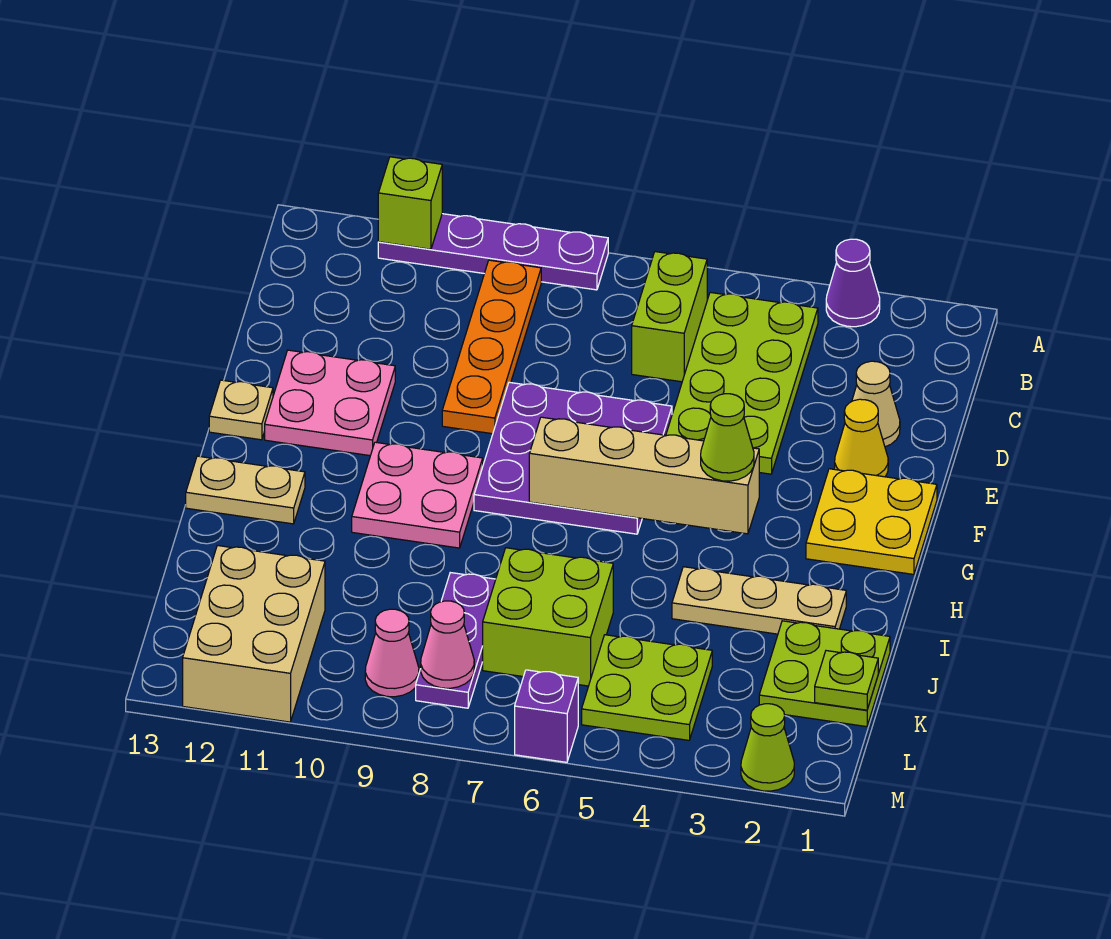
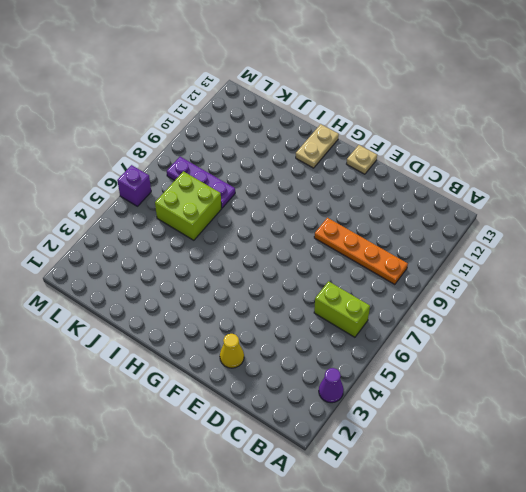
none -> purple plate A8:A11 level 1
none -> lime plate B4:E5 level 1
none -> tan cone D2 level 1

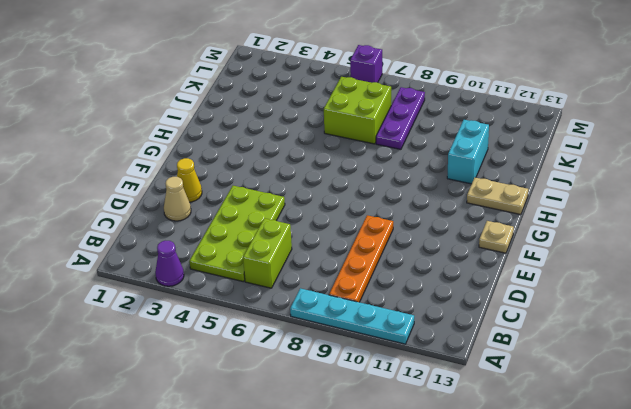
cyan plate A8:A11 level 1 -> purple plate A8:A11 level 1
cyan brick I11:J11 level 1 -> none
none -> purple plate E6:G8 level 1
none -> pink plate E11:F12 level 1
none -> yellow plate F1:G2 level 1

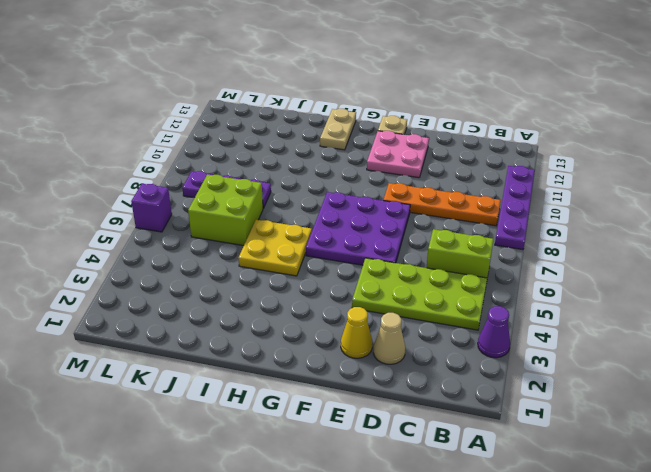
yellow plate H5:I6 level 1 -> yellow plate F1:G2 level 1
none -> pink plate G9:H10 level 1
none -> tan plate I2:I4 level 1
none -> lime plate J1:K2 level 1

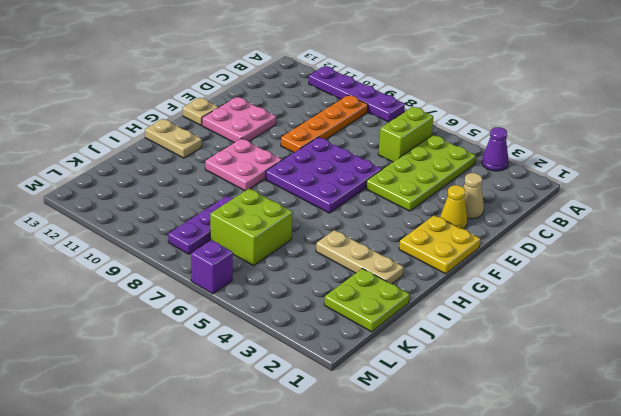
none -> lime plate K4:L5 level 1
none -> tan brick K11:M12 level 1
none -> pink cone L9 level 1

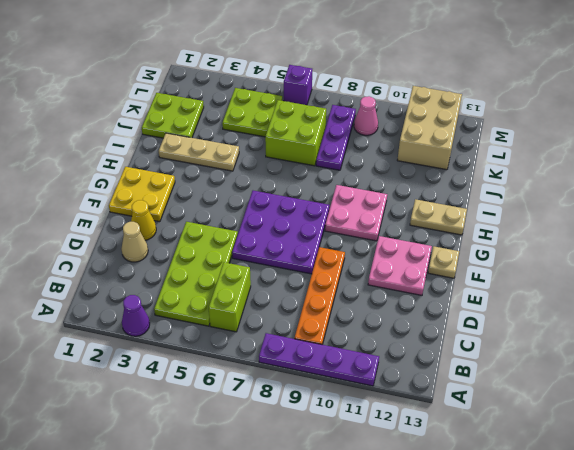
none -> lime cone M2 level 1
none -> lime brick A11 level 2
none -> tan brick G4:G7 level 2

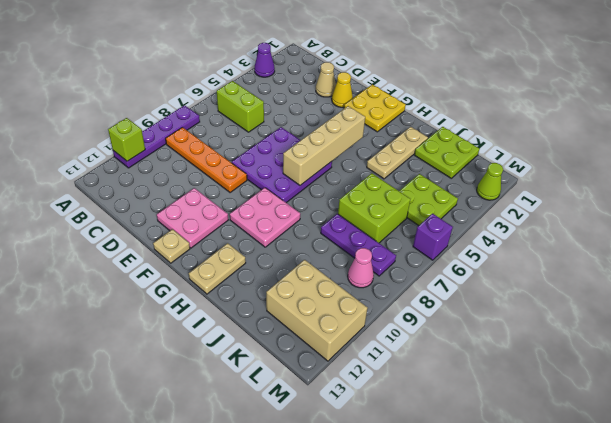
none -> lime plate B4:E5 level 1
none -> lime plate K1 level 2
none -> pink cone L8 level 2

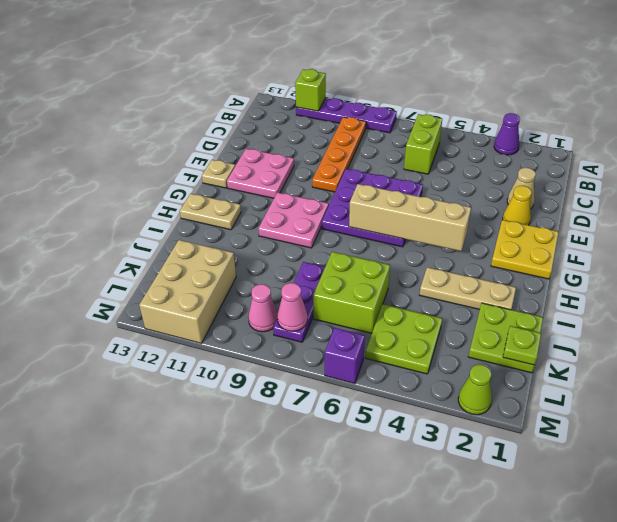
none -> lime plate B4:E5 level 1
none -> lime cone G4 level 3

